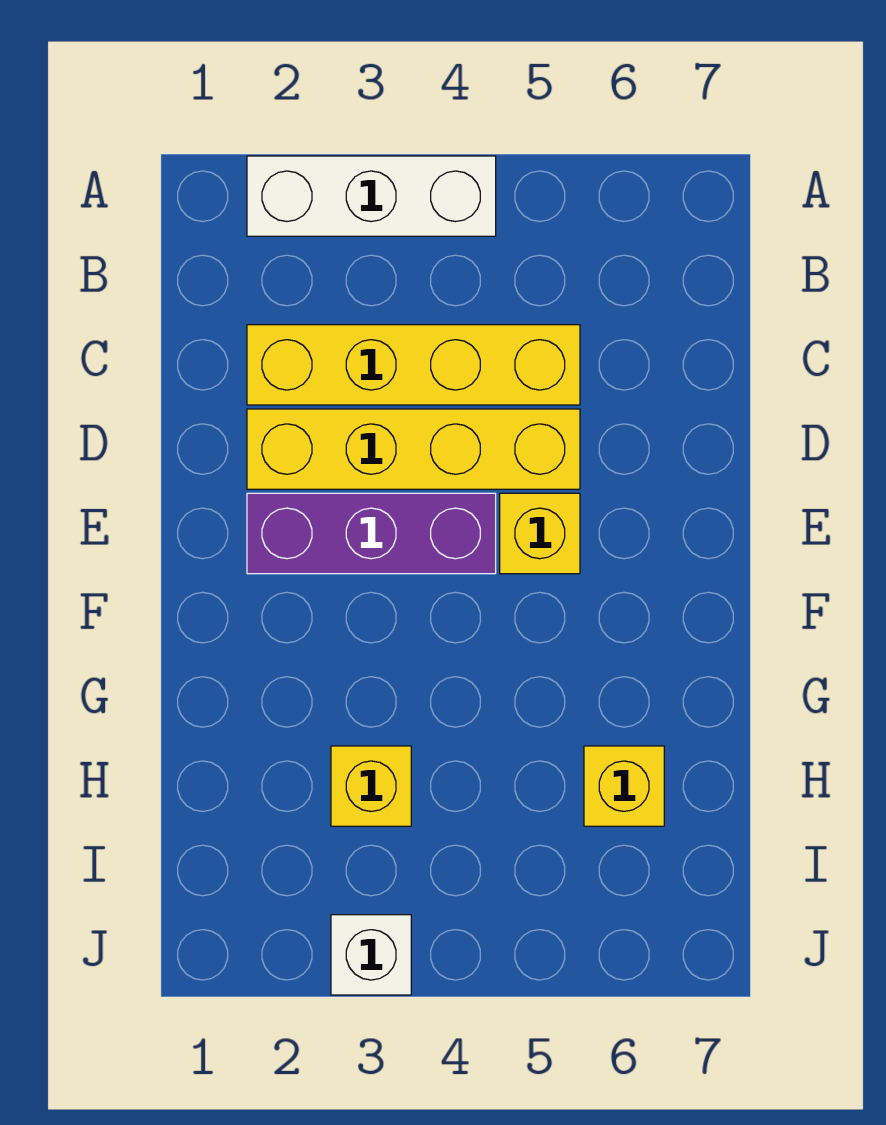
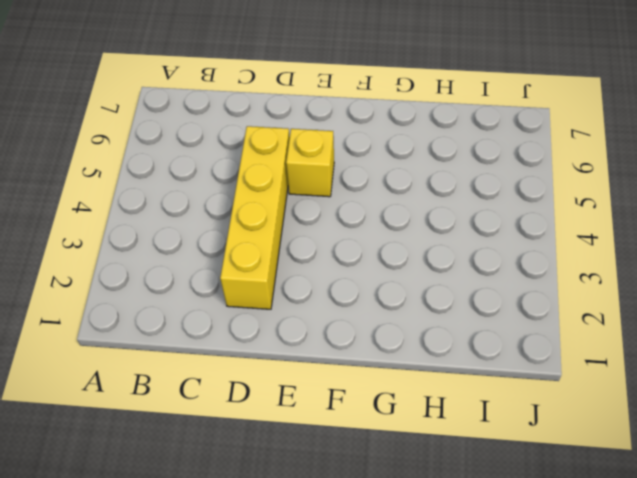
none -> white brick A2:A4 level 1
none -> yellow brick C2:C5 level 1

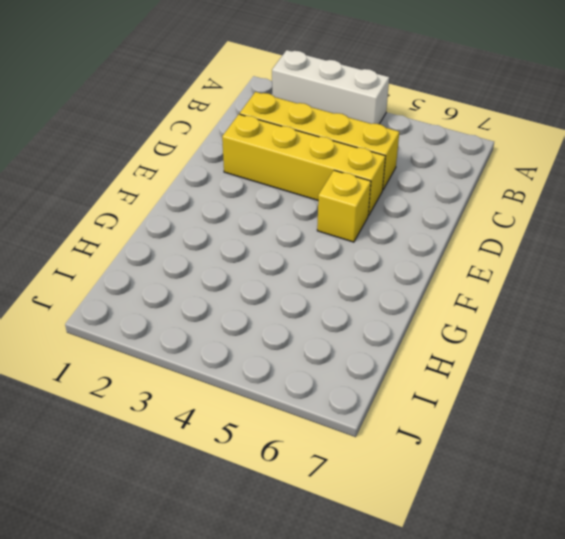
none -> purple brick E2:E4 level 1
none -> yellow brick H3 level 1

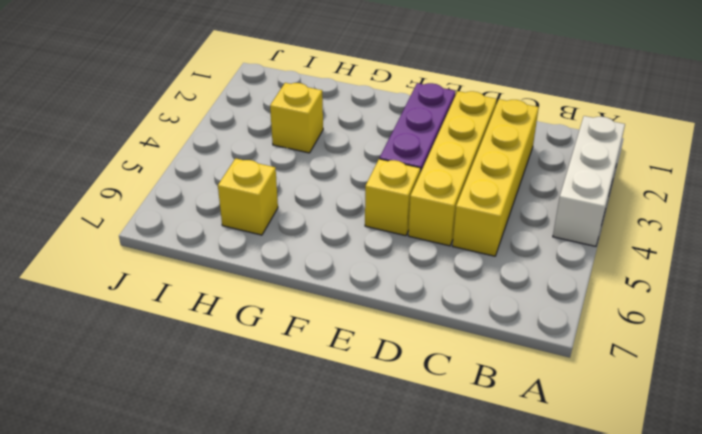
none -> white brick J3 level 1

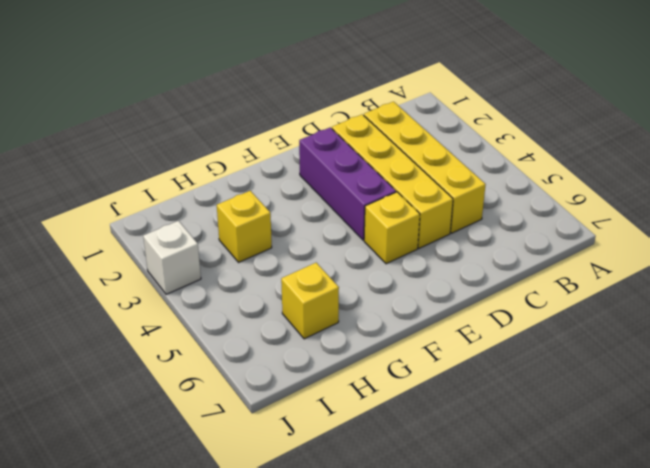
none -> white brick A2:A4 level 1

